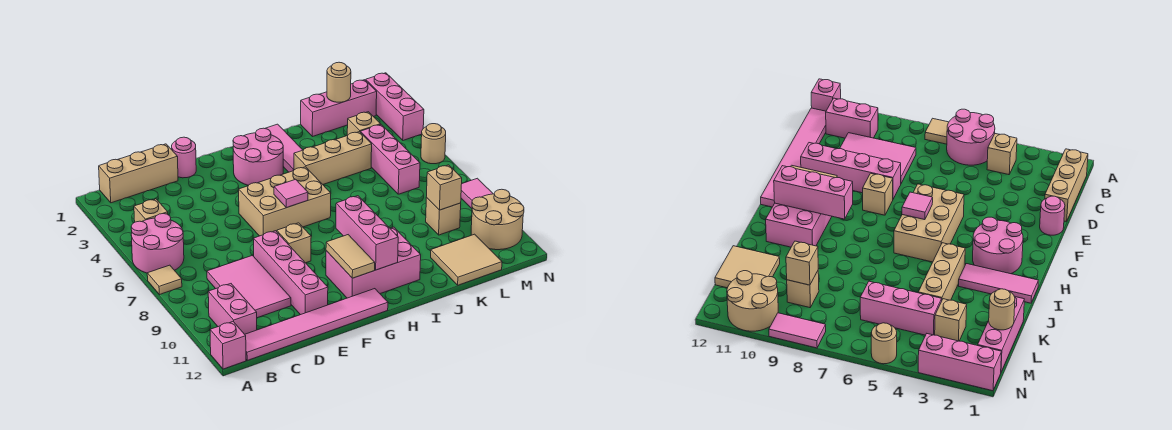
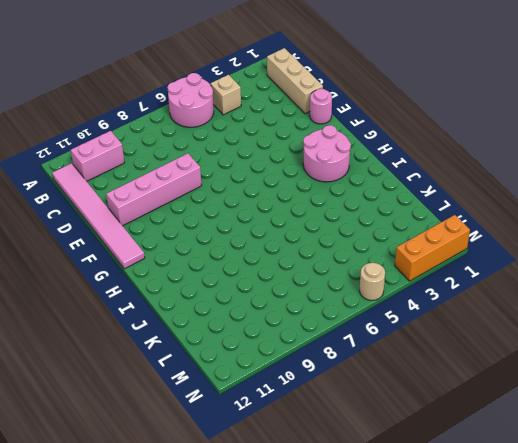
orange brick N1:N3 level 1 -> pink brick N1:N3 level 1
none -> tan tile A7 level 1
none -> pink brick A12 level 1
none -> pink tile C8:D10 level 1
none -> tan brick F5:H6 level 1

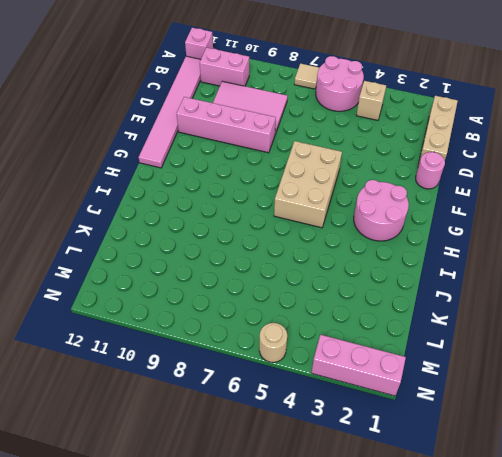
none -> tan brick F8 level 1
none -> pink brick G10:I11 level 1
none -> pink tile I1:I3 level 1
none -> tan brick I4:K4 level 1

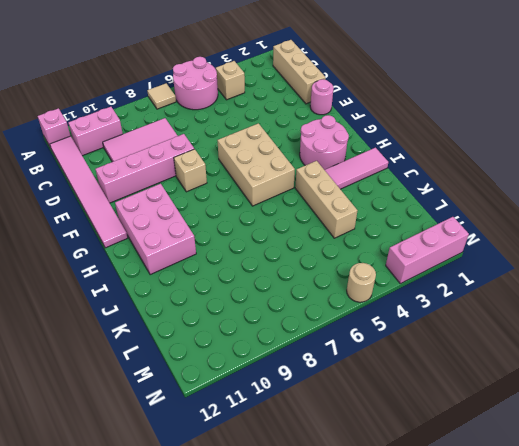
none -> pink brick K1:M1 level 1
none -> tan tile K11:L12 level 1
none -> tan brick L3 level 1
none -> pink brick L4:L6 level 1

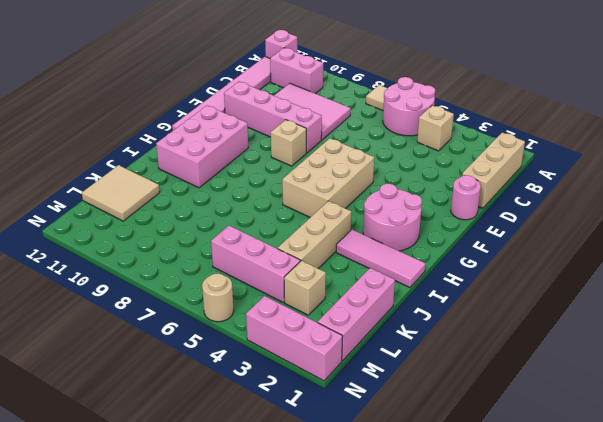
none -> tan brick L9 level 1
none -> tan round brick M10:N11 level 1
none -> pink tile N8:N9 level 1
none -> pink tile G6 level 2

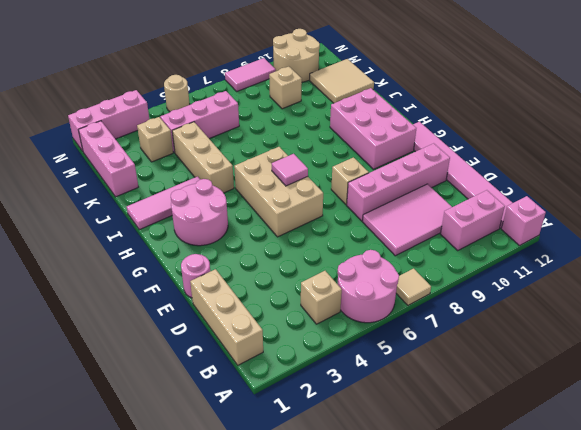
none -> tan tile G10:G11 level 2
none -> pink brick H9:H11 level 2
none -> tan round brick L1 level 2
none -> tan brick L9 level 2

